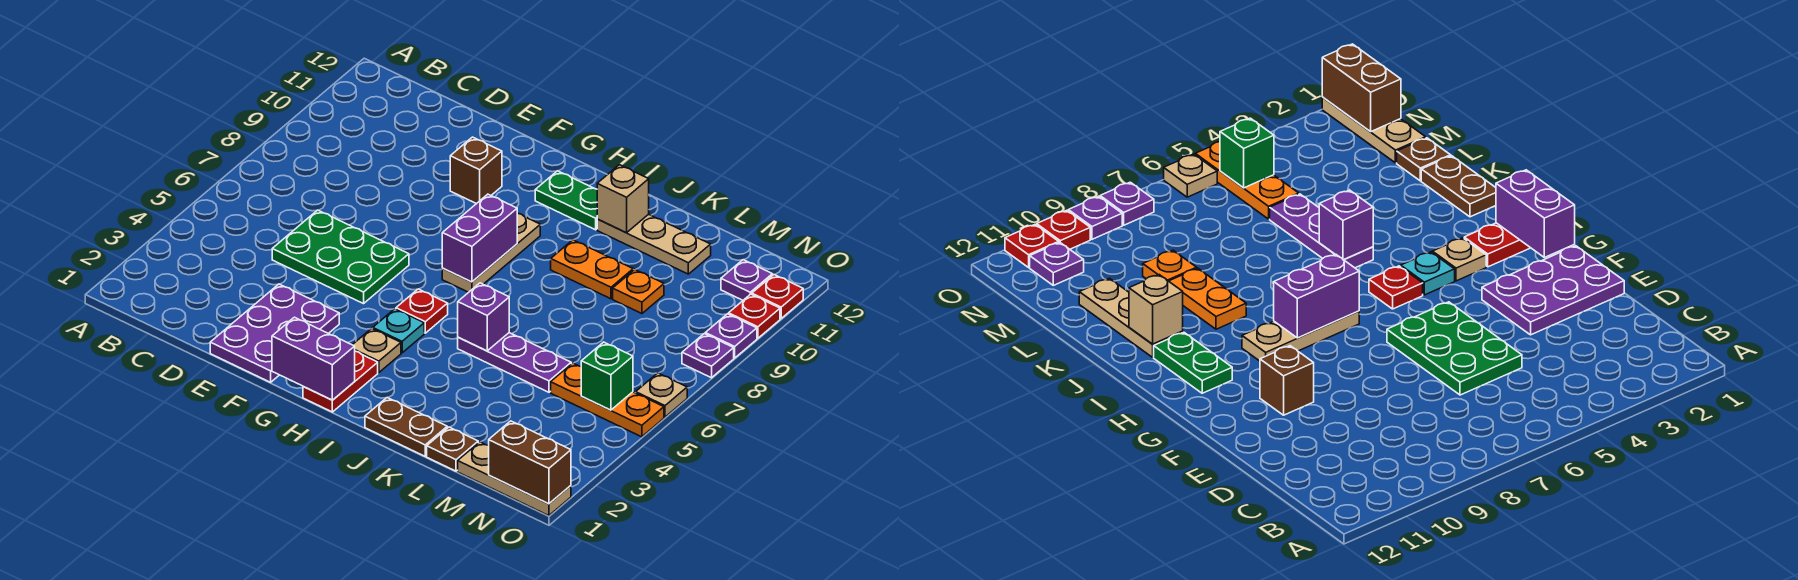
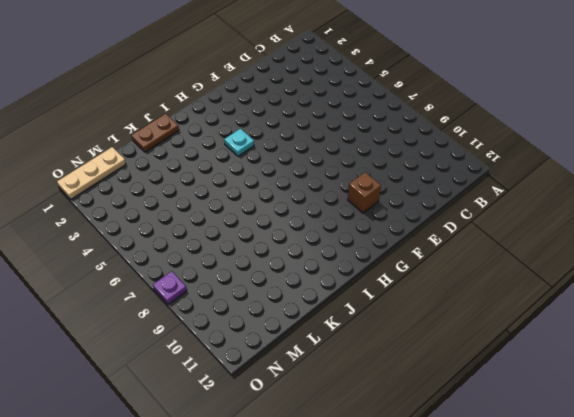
none -> green plate D5:F6 level 1
none -> purple plate E1:F3 level 1
none -> red plate H1:H2 level 1

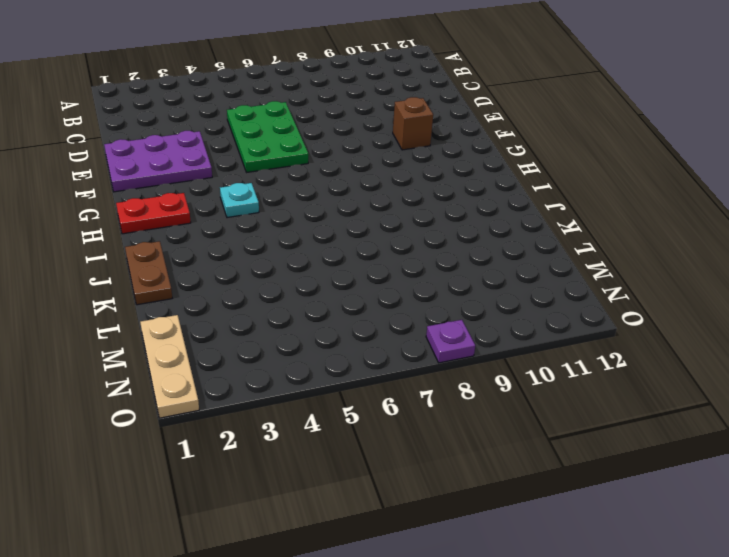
none -> tan plate H3 level 1
none -> red plate H5 level 1
none -> tan plate H7:H9 level 1

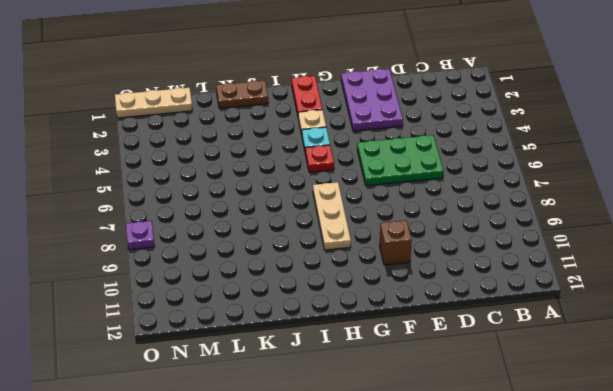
none -> green plate H11:I11 level 1
none -> purple plate J5:L5 level 1
none -> orange plate J9:K9 level 1

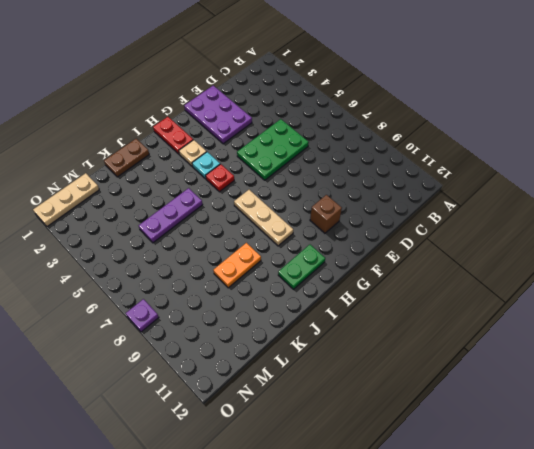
none -> tan plate J11:L11 level 1
none -> brown plate L1 level 1
none -> orange plate L9 level 1

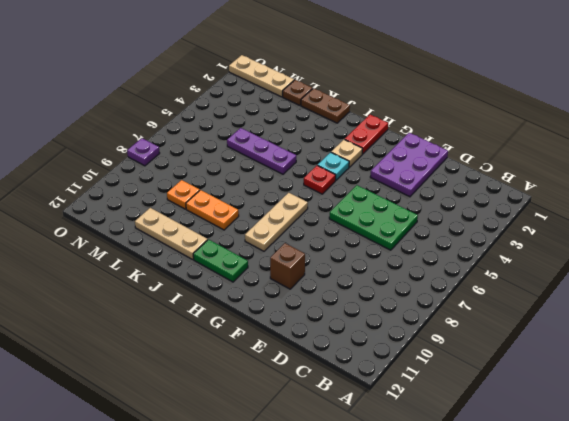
none -> orange plate M5:O5 level 1
none -> purple plate N11 level 1
none -> tan plate O6 level 1

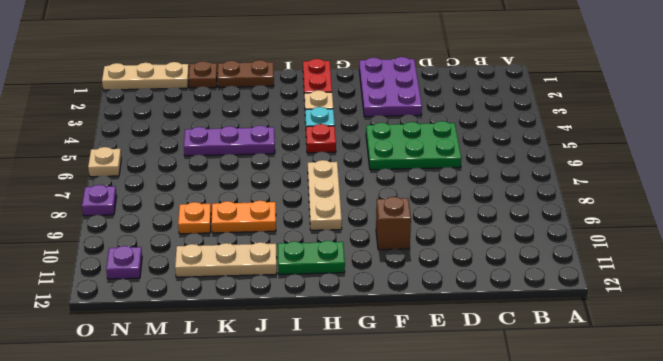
none -> orange plate M5:O5 level 1
none -> purple plate O9 level 1
none -> red plate O10 level 1

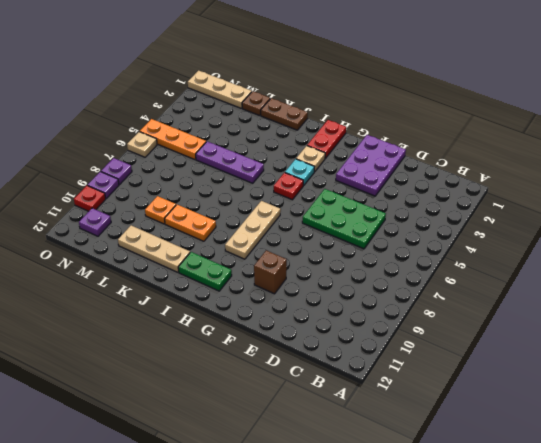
none -> red plate O11 level 1
none -> purple brick G1:H1 level 2
none -> purple brick H7:H8 level 2

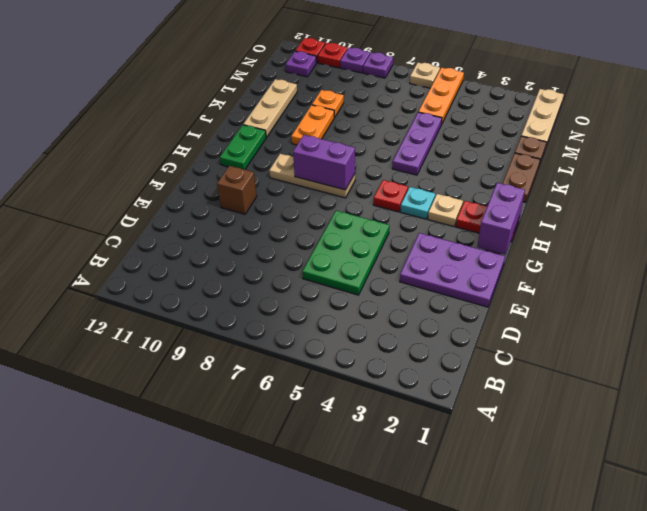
none -> purple brick J5 level 2
none -> tan brick J11 level 2
none -> brown brick N1:O1 level 2

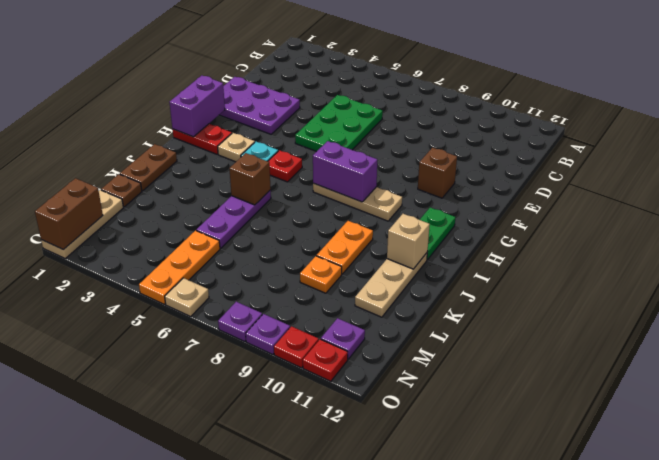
brown brick J5 level 2 -> purple brick J5 level 2
none -> green brick N5 level 2

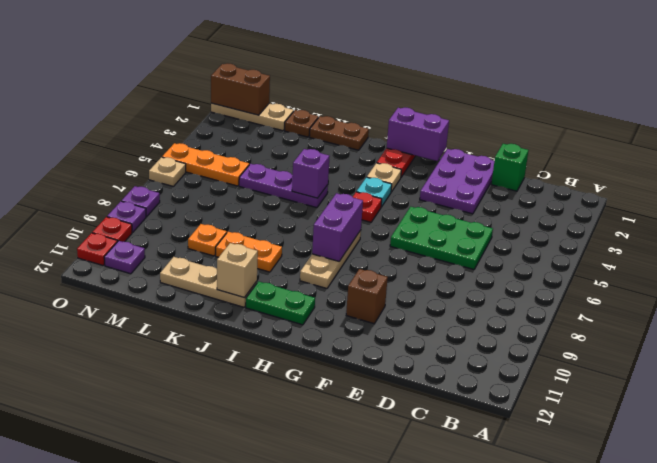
green brick D1 level 1 -> green brick N5 level 2

